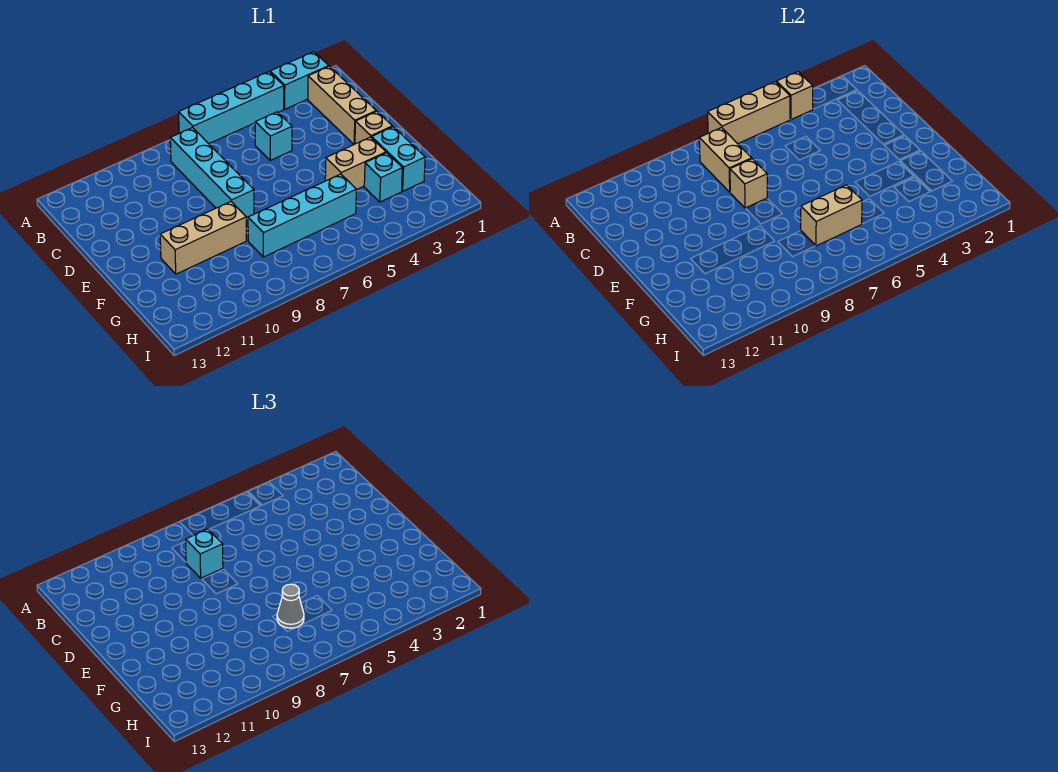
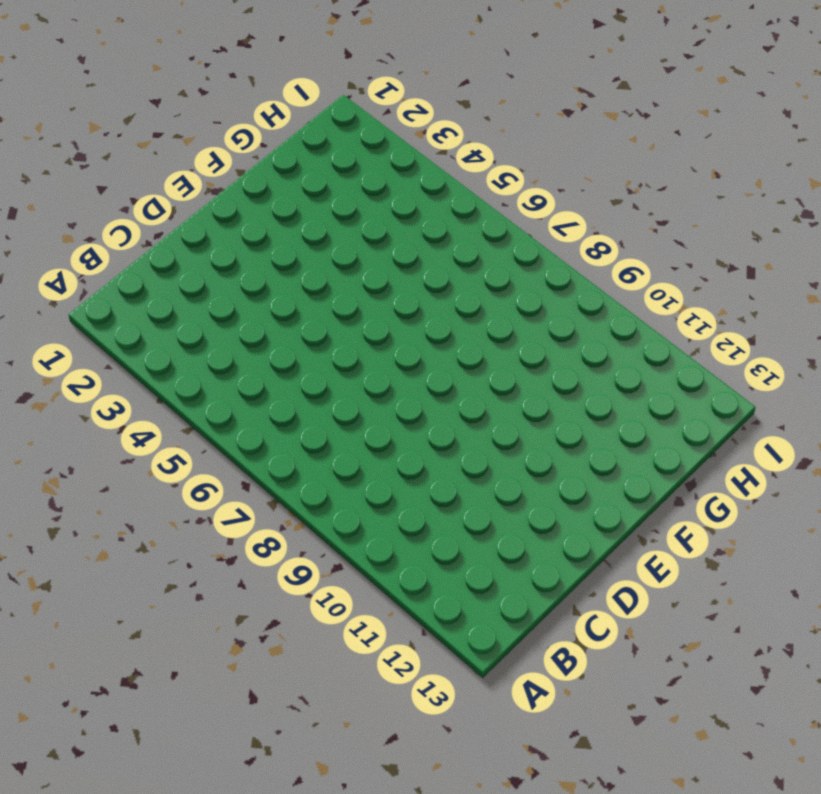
none -> cyan brick A2:A3 level 1
none -> cyan brick A4:A7 level 1
none -> tan brick B2:D2 level 1

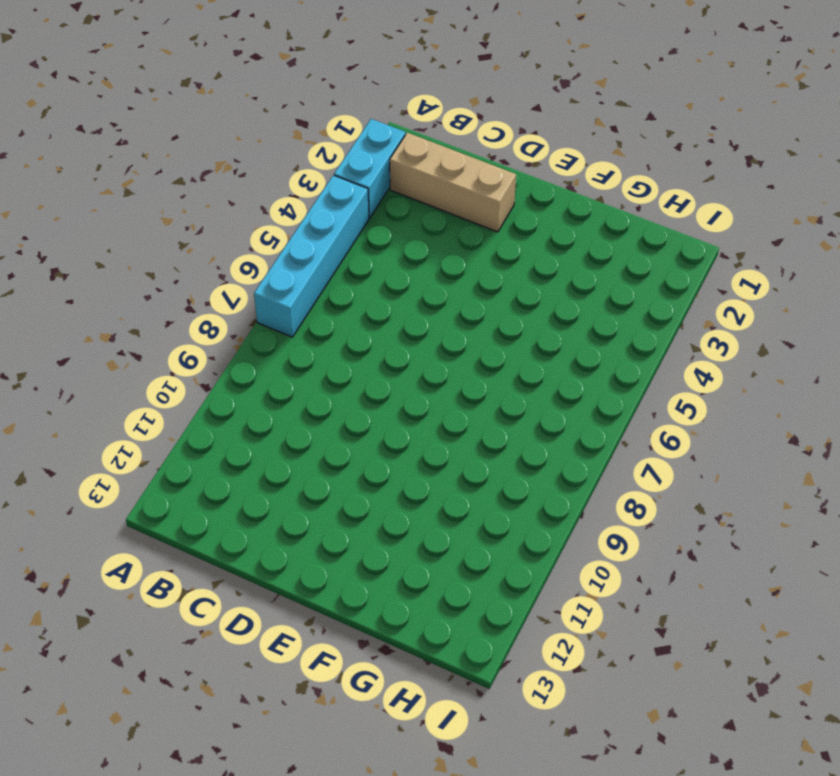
none -> cyan brick B8:E8 level 1
none -> cyan brick C5 level 1
none -> tan brick E2 level 1

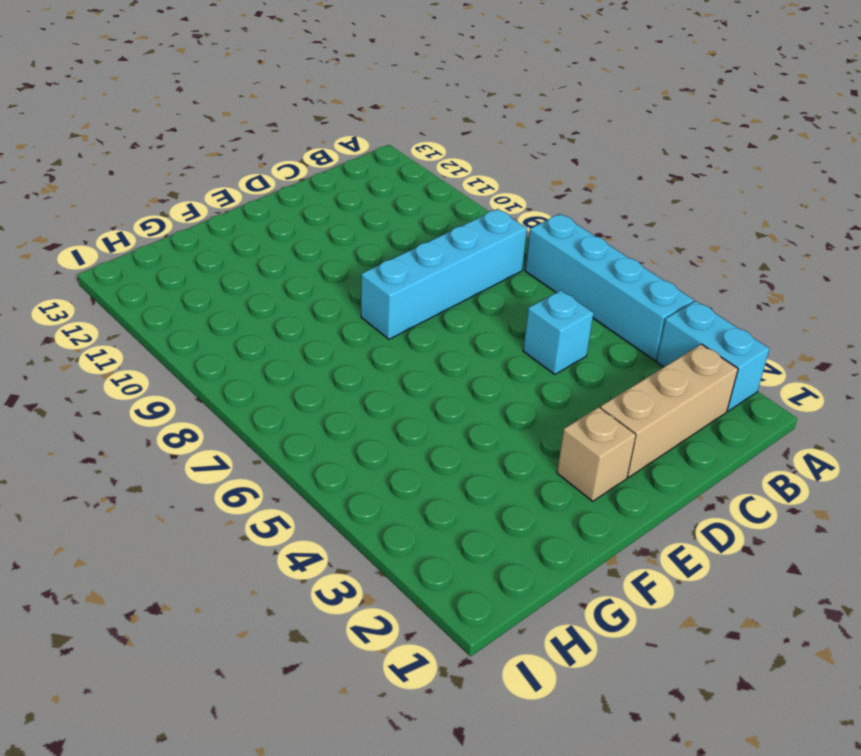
none -> cyan brick F2:G2 level 1
none -> tan brick F3:F4 level 1
none -> tan brick F9:F11 level 1

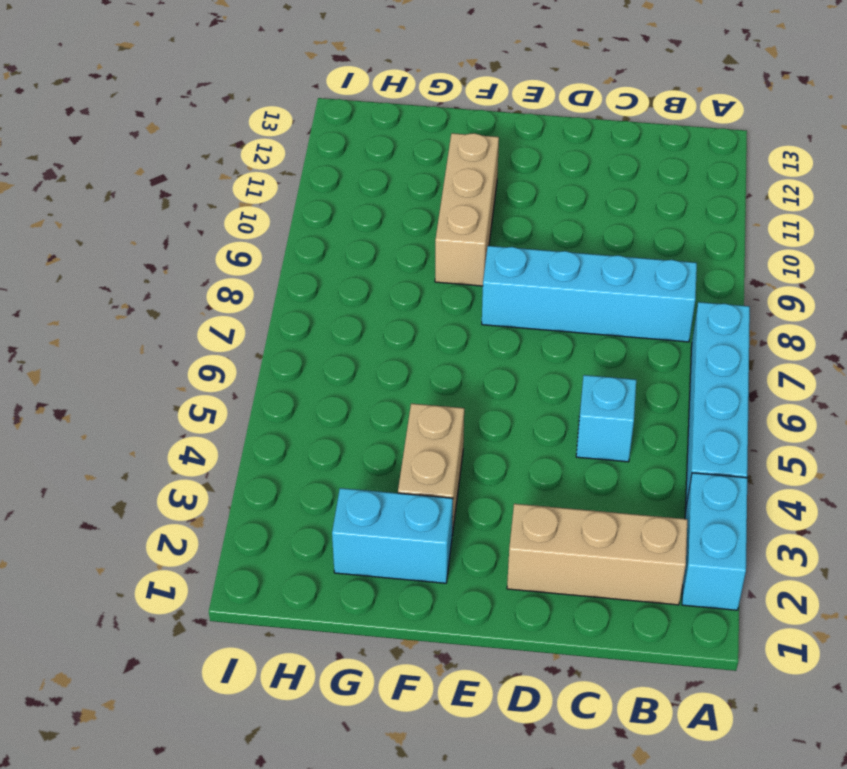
none -> tan brick E2 level 1
none -> cyan brick G3 level 1
none -> cyan brick G5:G8 level 1

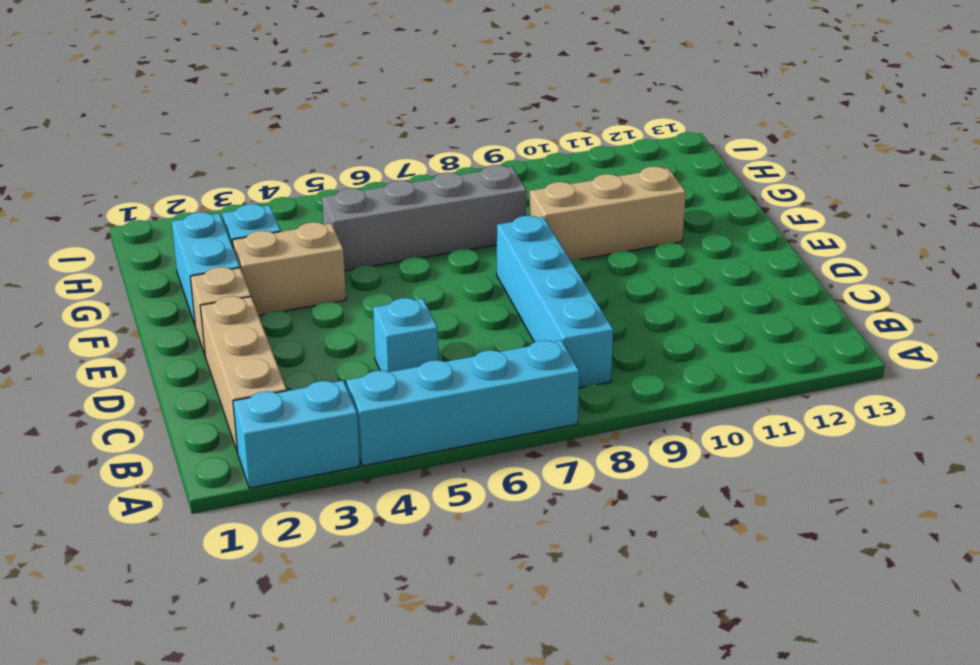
grey brick G5:G8 level 1 -> cyan brick G5:G8 level 1
none -> tan brick A4 level 2
none -> tan brick A5:A7 level 2
none -> tan brick B8:C8 level 2

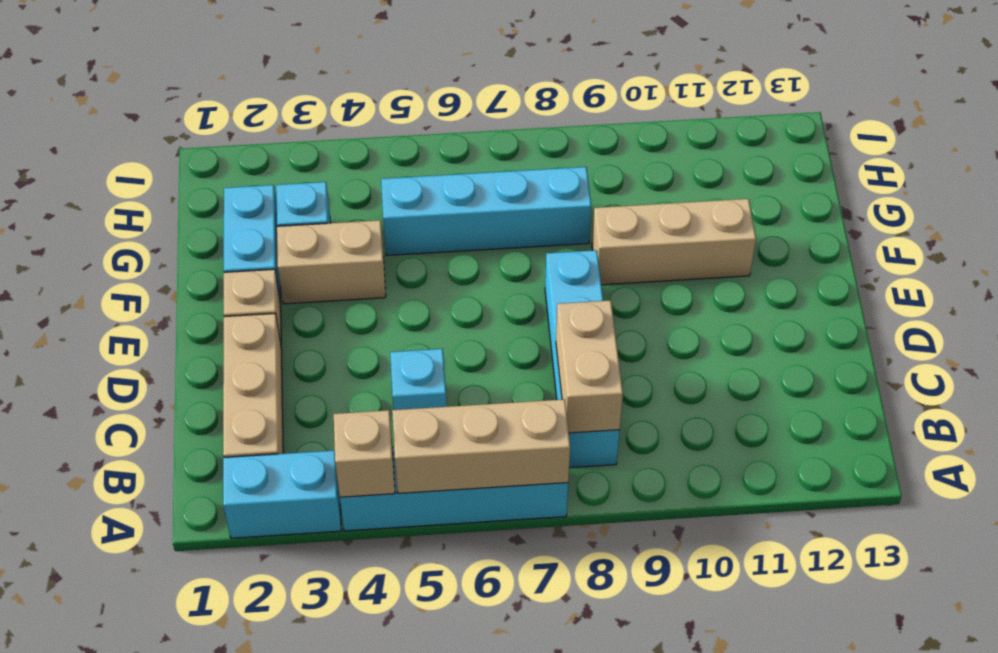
none -> tan brick D8 level 2
none -> tan brick G6:G7 level 2
none -> cyan brick C8 level 3

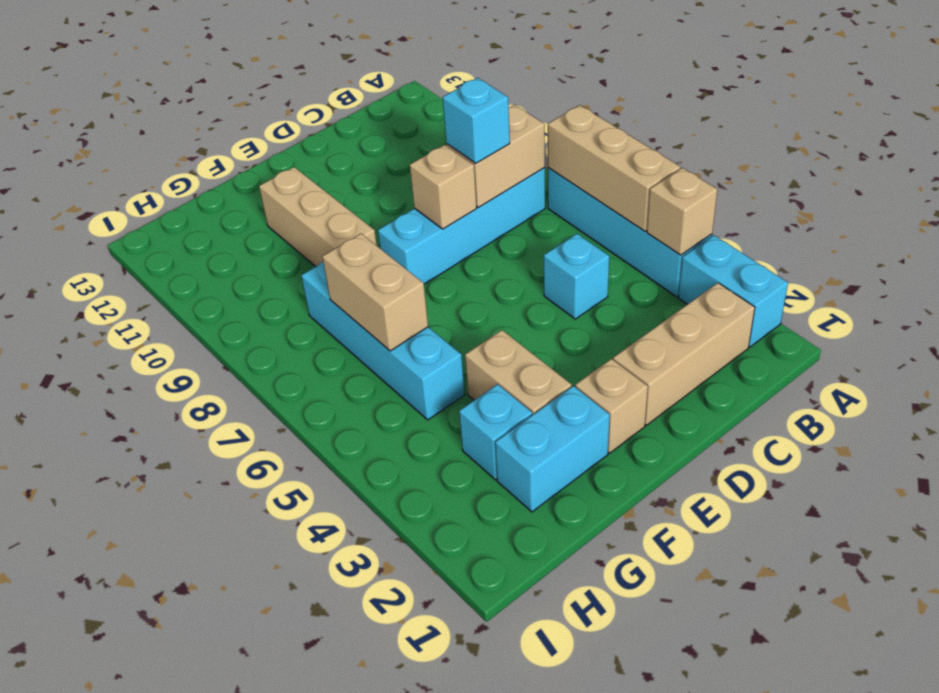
none -> grey cone G7 level 3

